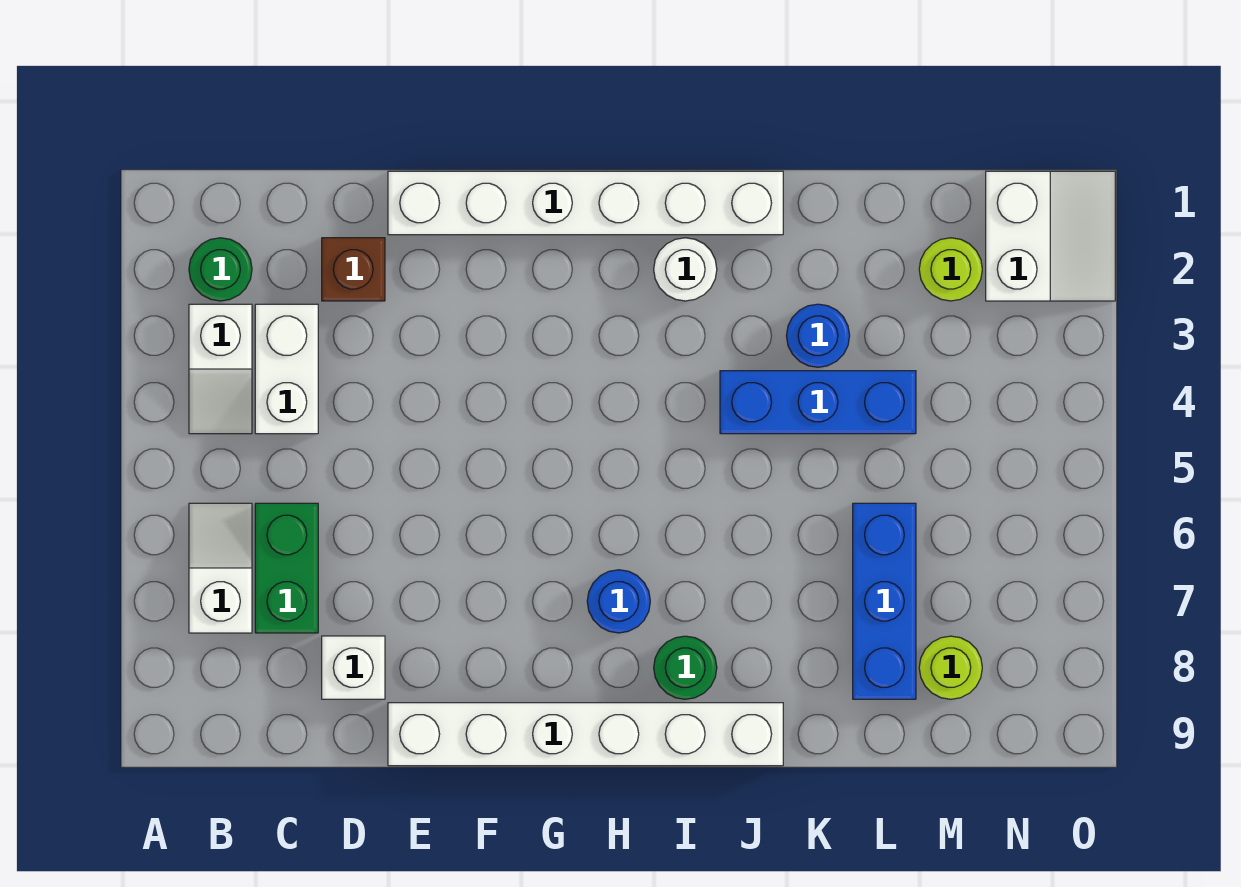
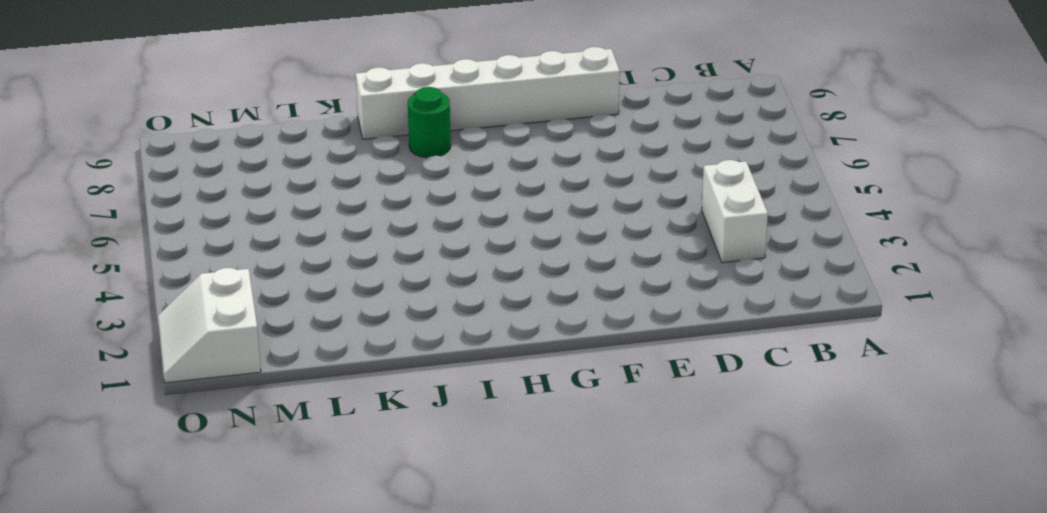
none -> green round brick B2 level 1
none -> white slope B3:B4 level 1 top 3
none -> white slope B6:B7 level 1 top 7

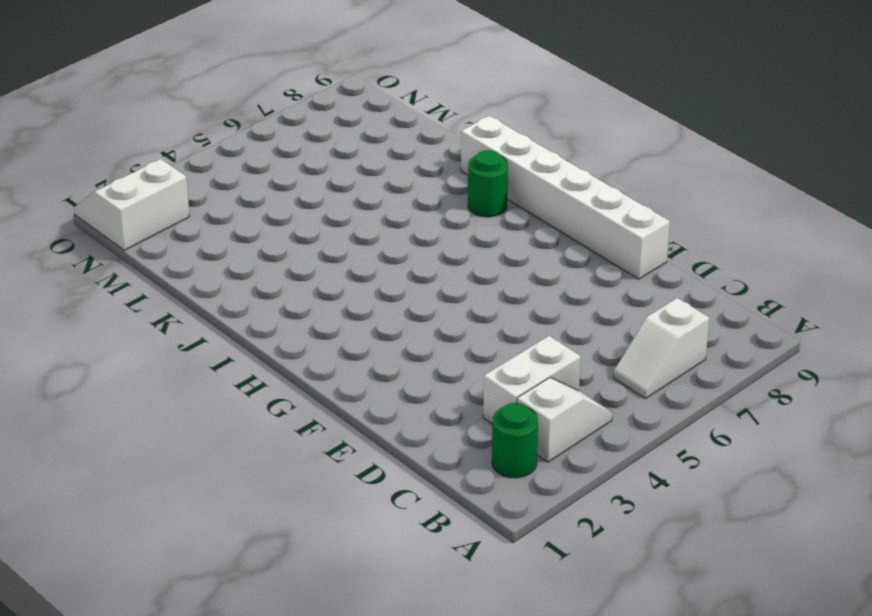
none -> green brick C6:C7 level 1
none -> brown brick D2 level 1
none -> white brick D8 level 1

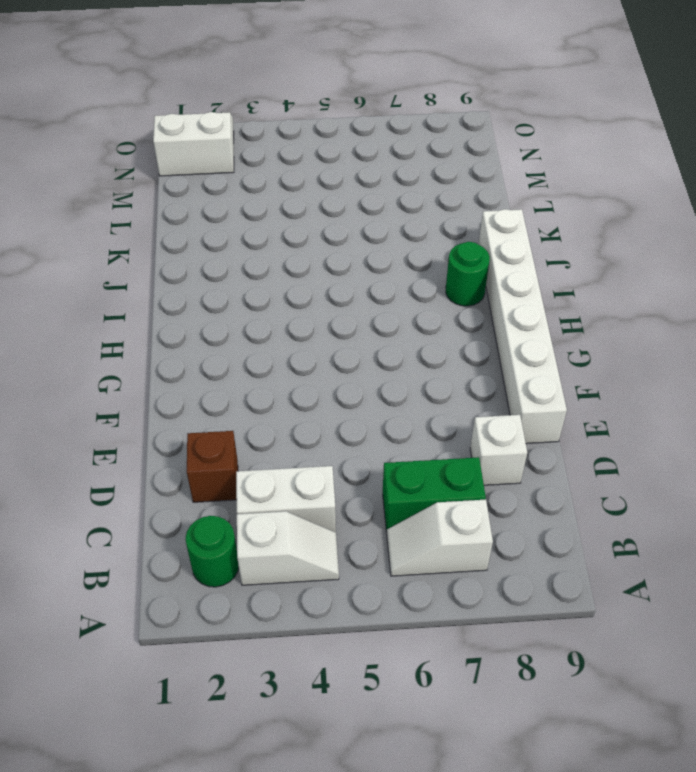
none -> white brick E1:J1 level 1
none -> blue round brick H7 level 1
none -> white round brick I2 level 1

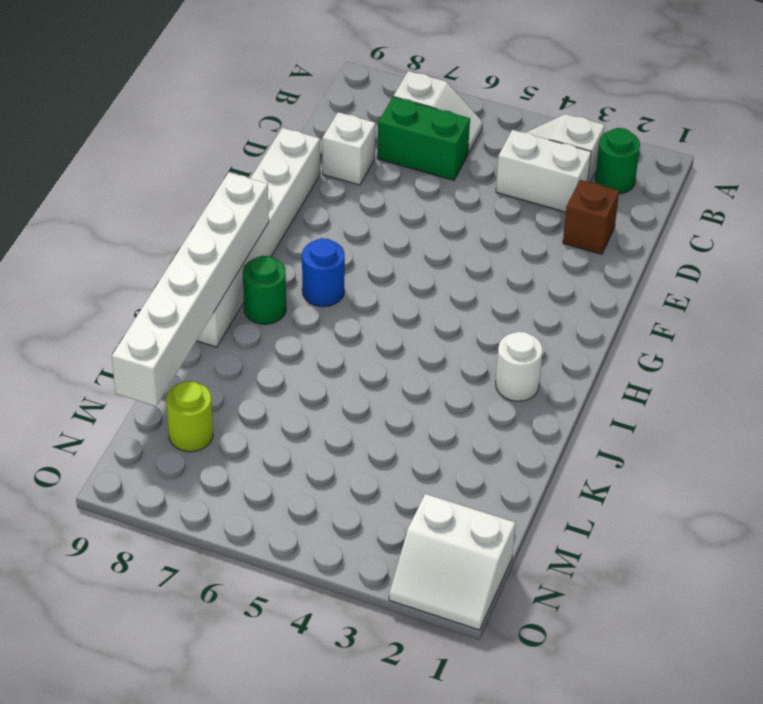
white brick H9:M9 level 2 -> white brick E1:J1 level 1
none -> blue brick J4:L4 level 1
none -> blue round brick K3 level 1
none -> blue brick L6:L8 level 1

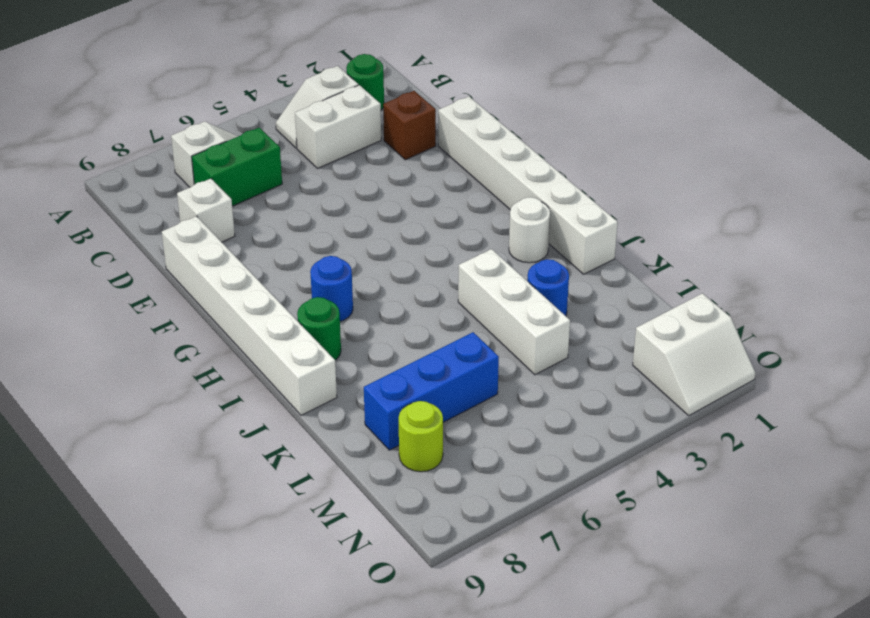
white brick J4:L4 level 1 -> blue brick J4:L4 level 1
none -> lime round brick M2 level 1

